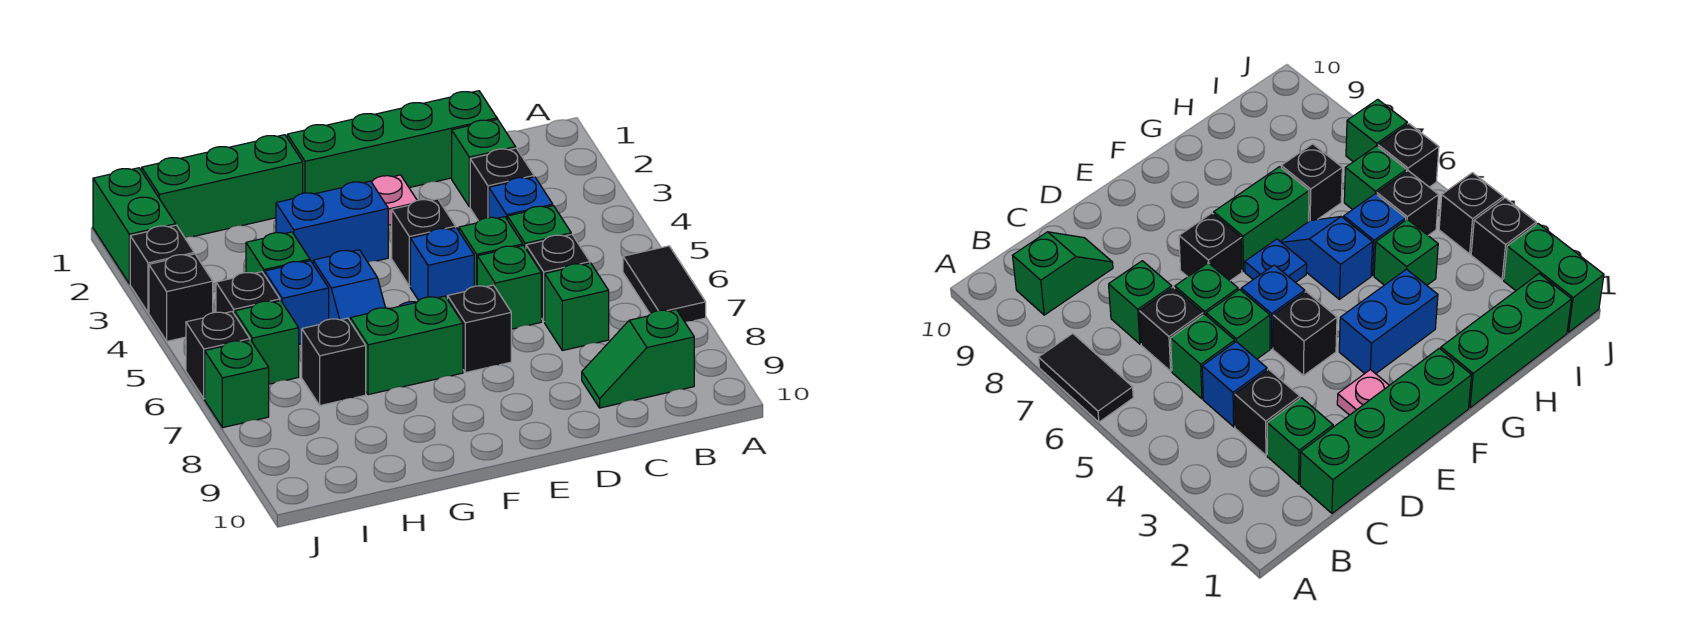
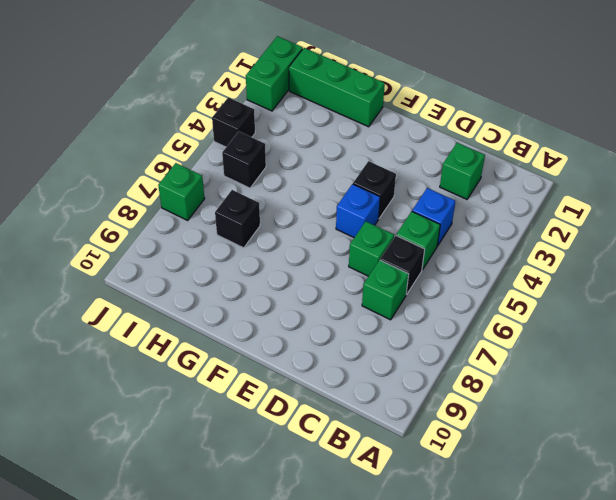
none -> black tile A6:A7 level 1
none -> green slope B9:C9 level 1 top B
none -> green brick C1:F1 level 1
none -> black brick C3 level 1

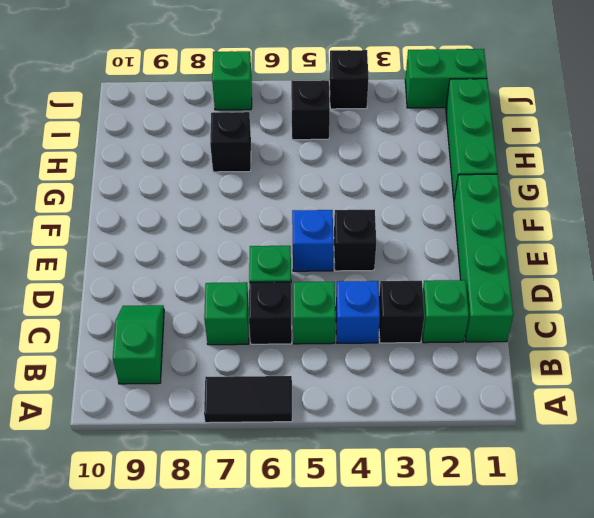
none -> green brick D5 level 1
none -> pink plate E2 level 1
none -> black brick E7 level 1
none -> blue brick F3:G3 level 1

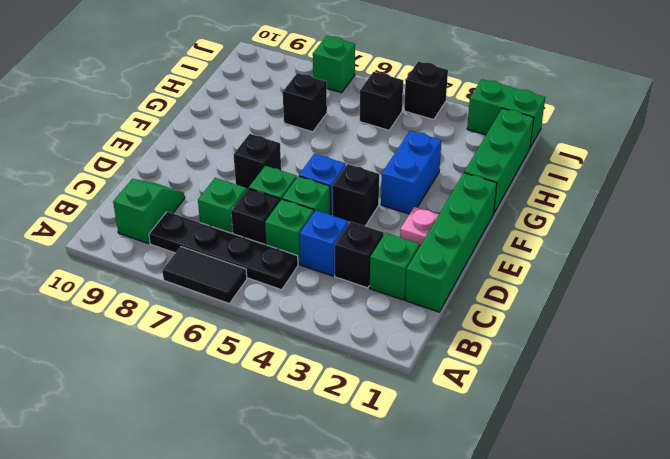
black plate B5:B8 level 1 -> none
none -> blue plate F6 level 1
none -> green brick F7:G7 level 1
none -> blue slope G5:G6 level 1 top 5
none -> green brick H4 level 1

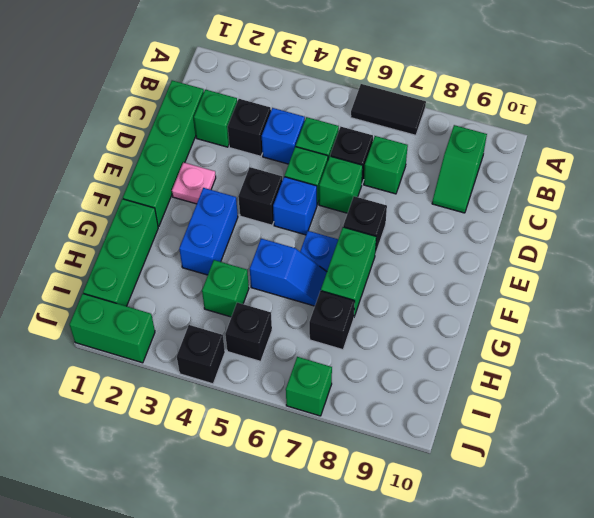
none -> blue brick H5 level 1
none -> green brick I6 level 1
none -> black brick J3 level 1
none -> black brick J6 level 1

